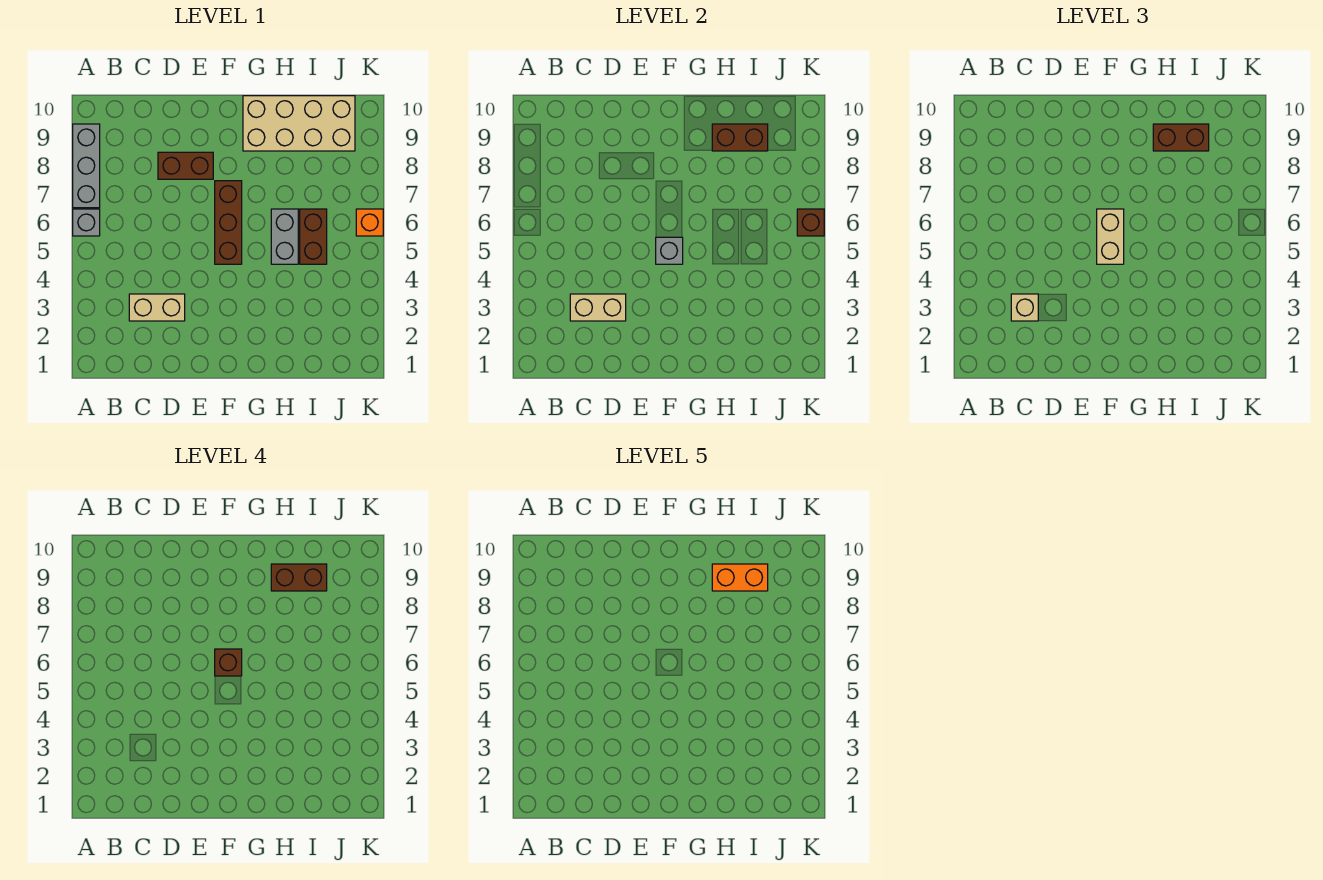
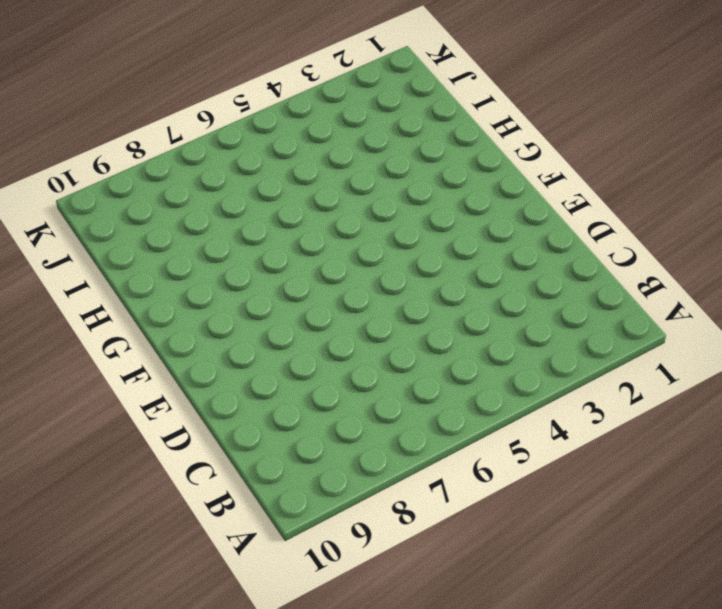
none -> grey brick A6 level 1
none -> grey brick A7:A9 level 1
none -> tan brick C3:D3 level 1

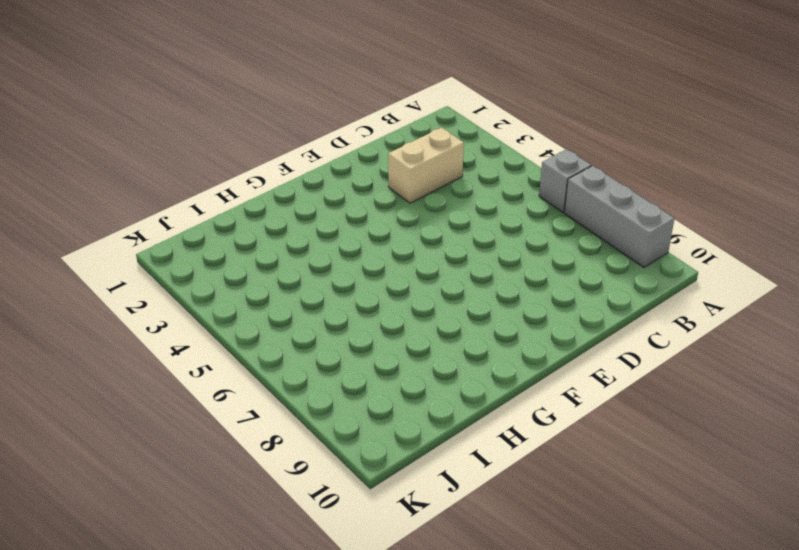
none -> brown brick D8:E8 level 1
none -> brown brick F5:F7 level 1
none -> tan brick G9:J10 level 1

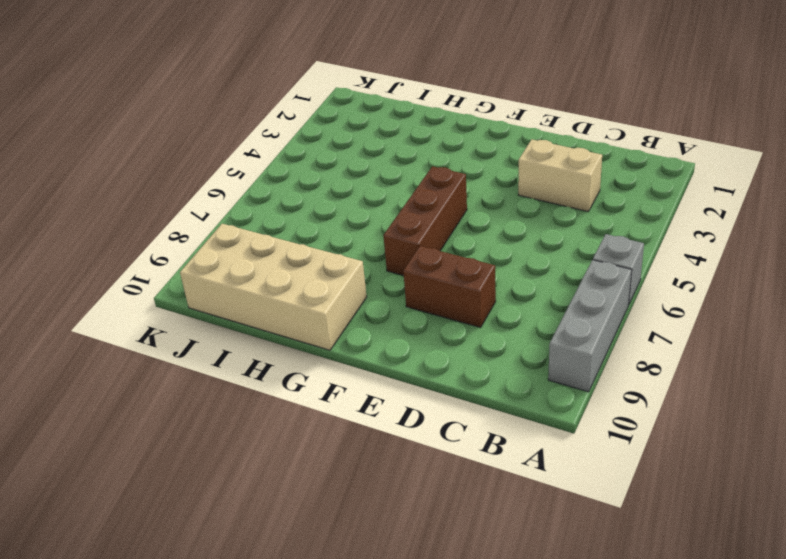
none -> grey brick H5:H6 level 1
none -> brown brick I5:I6 level 1
none -> orange brick K6 level 1

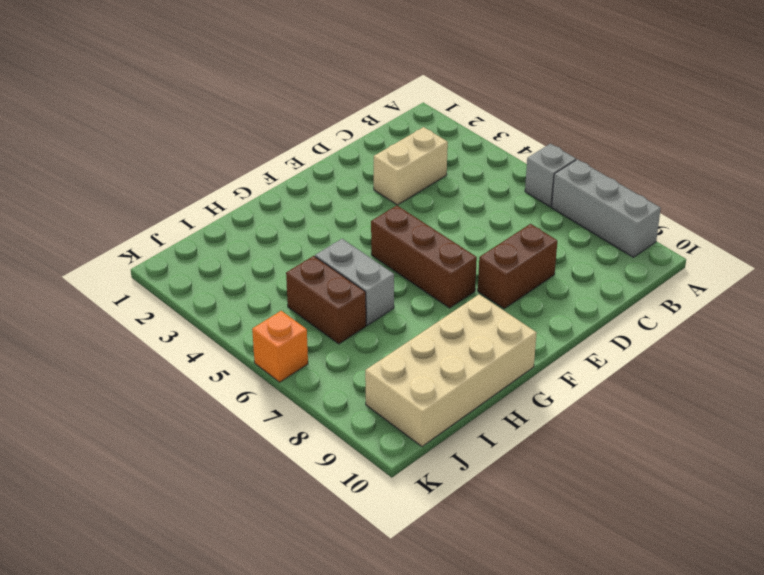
none -> tan brick C3:D3 level 2
none -> grey brick F5 level 2
none -> brown brick H9:I9 level 2

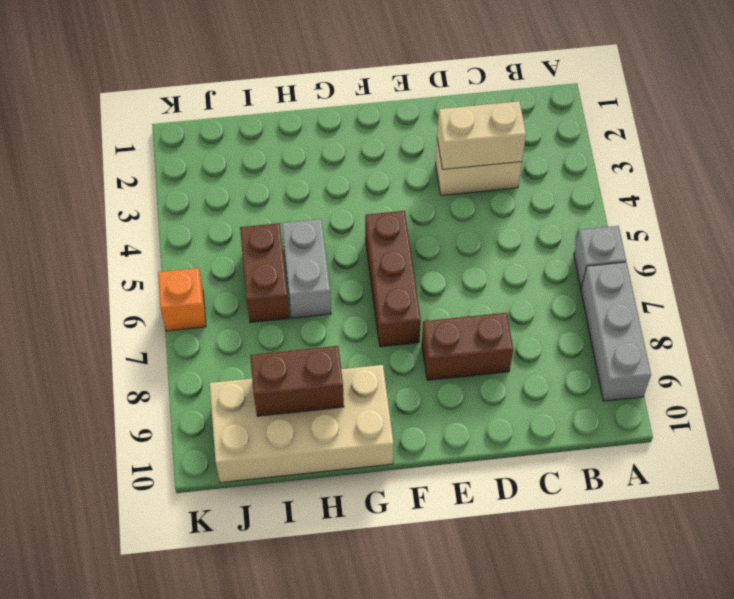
none -> grey brick F5 level 2
none -> brown brick K6 level 2
none -> tan brick C3 level 3

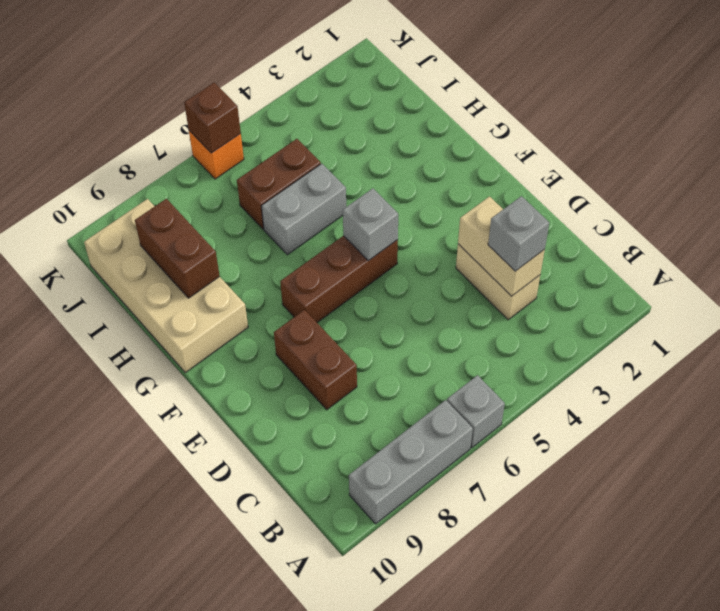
grey brick C3 level 3 -> tan brick C3 level 3
none -> tan brick F5:F6 level 3
none -> brown brick H9:I9 level 3
none -> brown brick F6 level 4

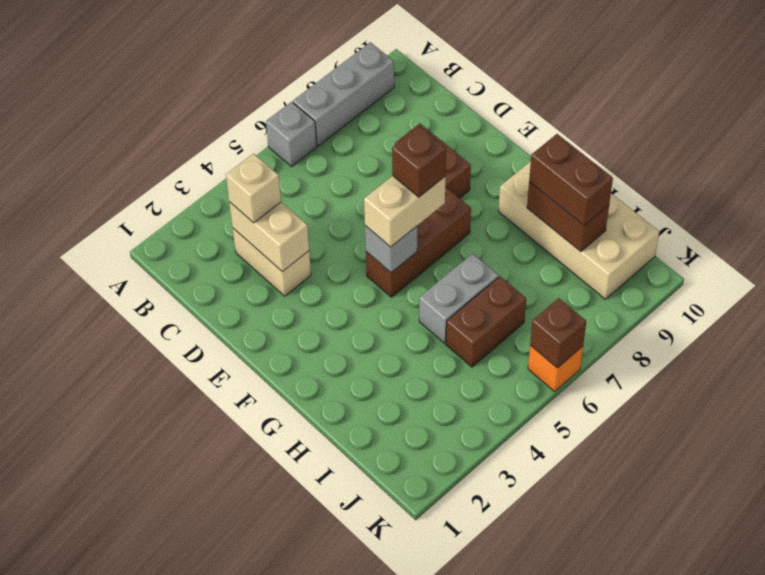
none -> brown brick H9:I9 level 4
none -> orange brick H9:I9 level 5

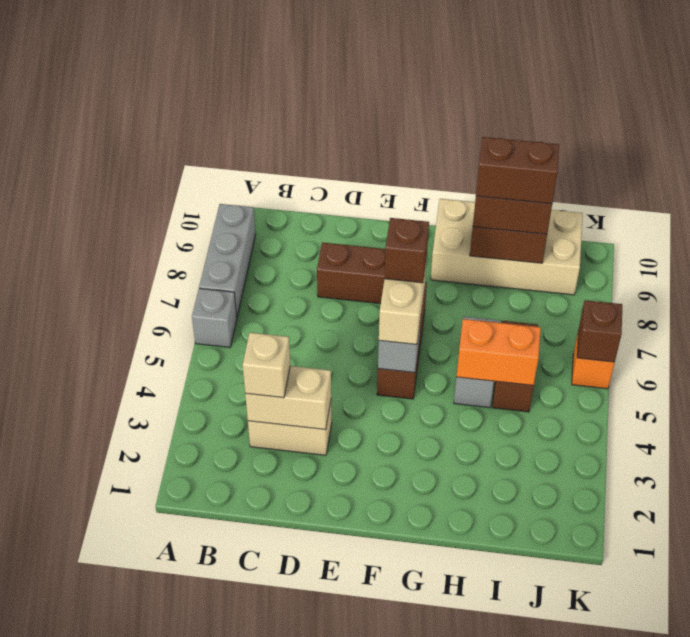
orange brick H5:I5 level 2 -> orange brick H9:I9 level 5

